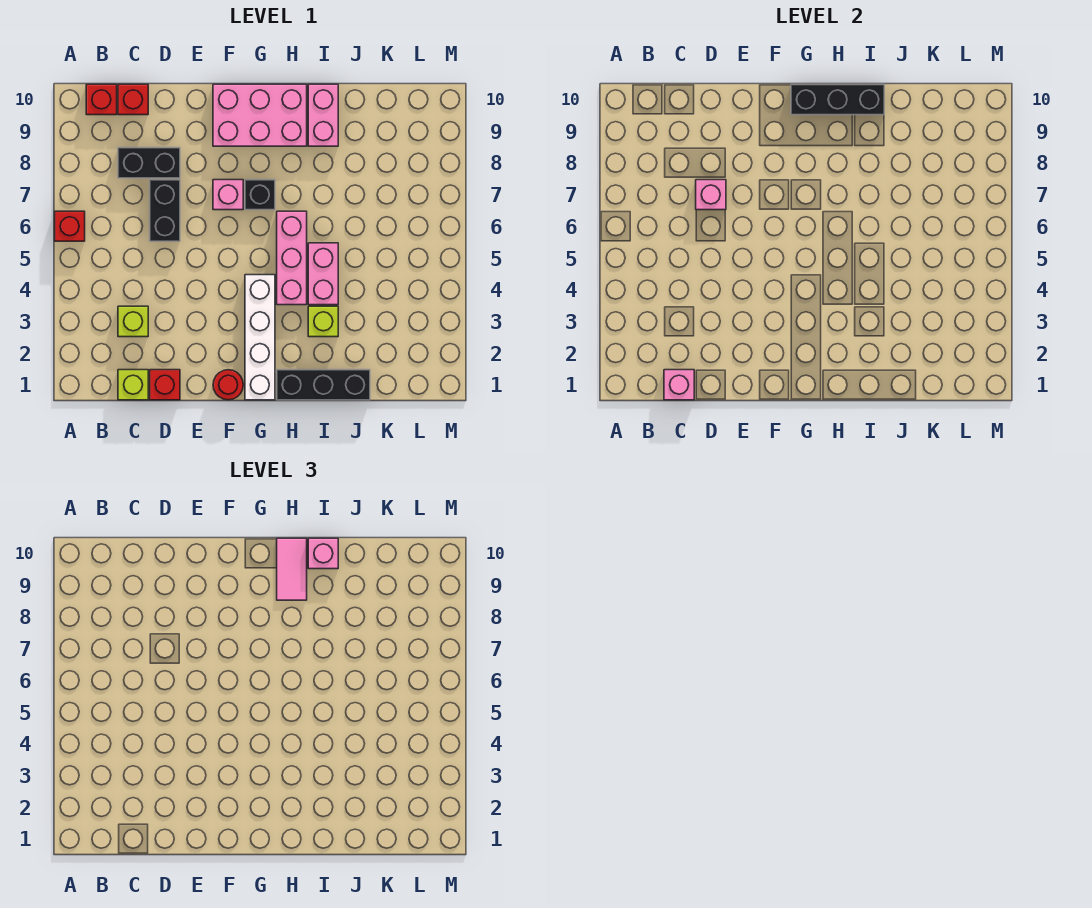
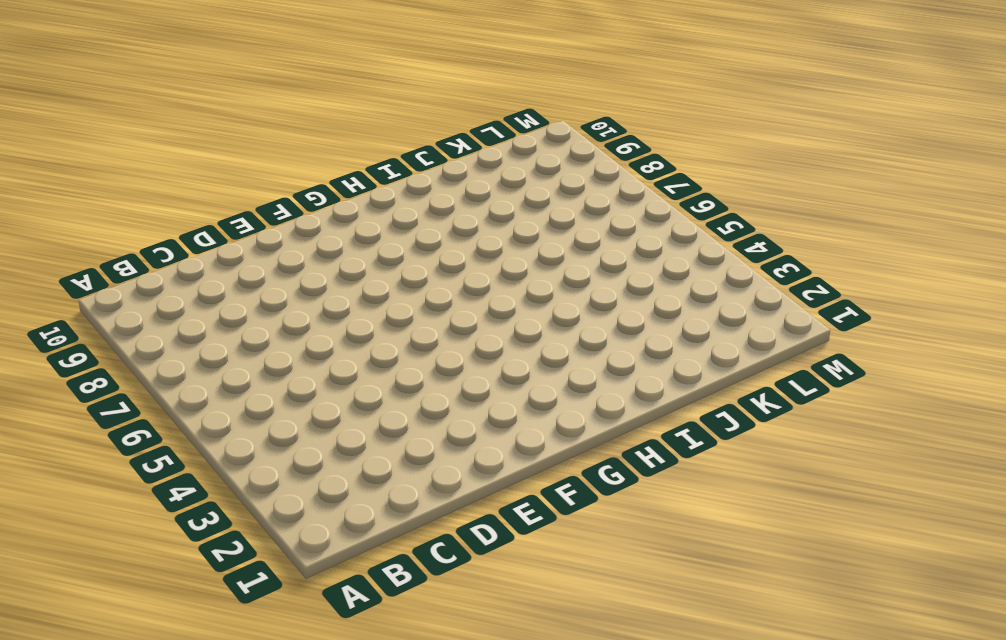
none -> red brick A6 level 1
none -> red brick B10 level 1
none -> lime brick C1 level 1

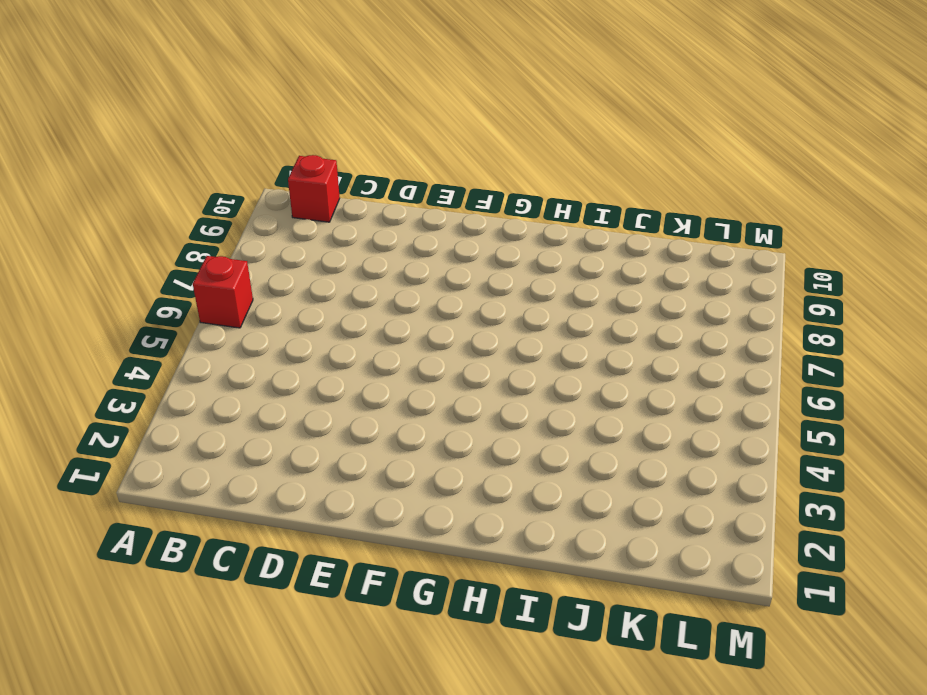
none -> lime brick C1 level 1
none -> lime brick C3 level 1
none -> black brick C8:D8 level 1

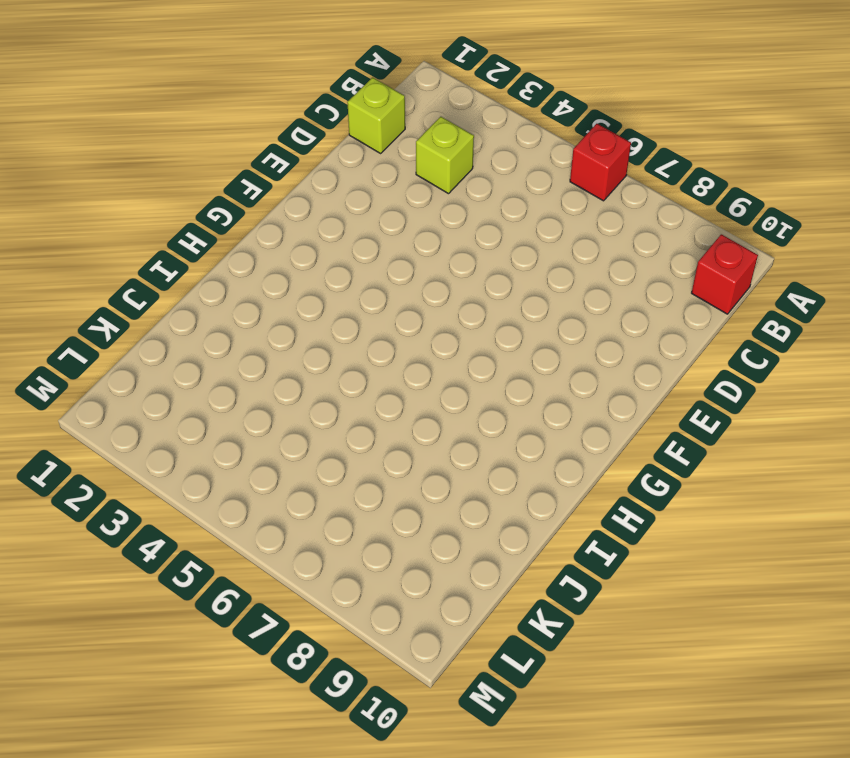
none -> black brick C8:D8 level 1
none -> red brick C10 level 1
none -> red brick D1 level 1

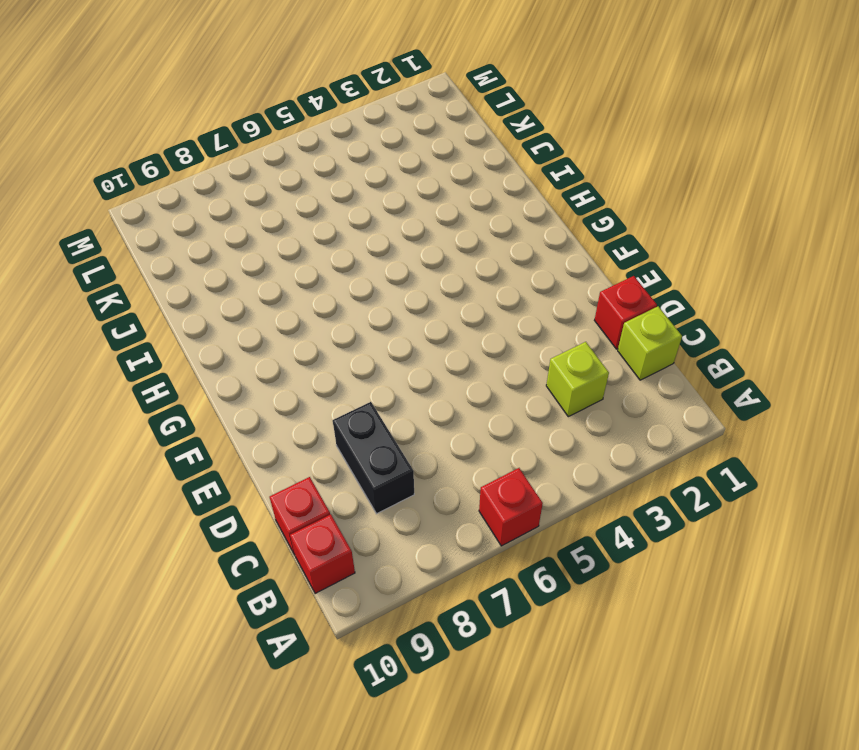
none -> black brick D6:D7 level 1
none -> red round brick F1 level 1
none -> pink brick F7 level 1

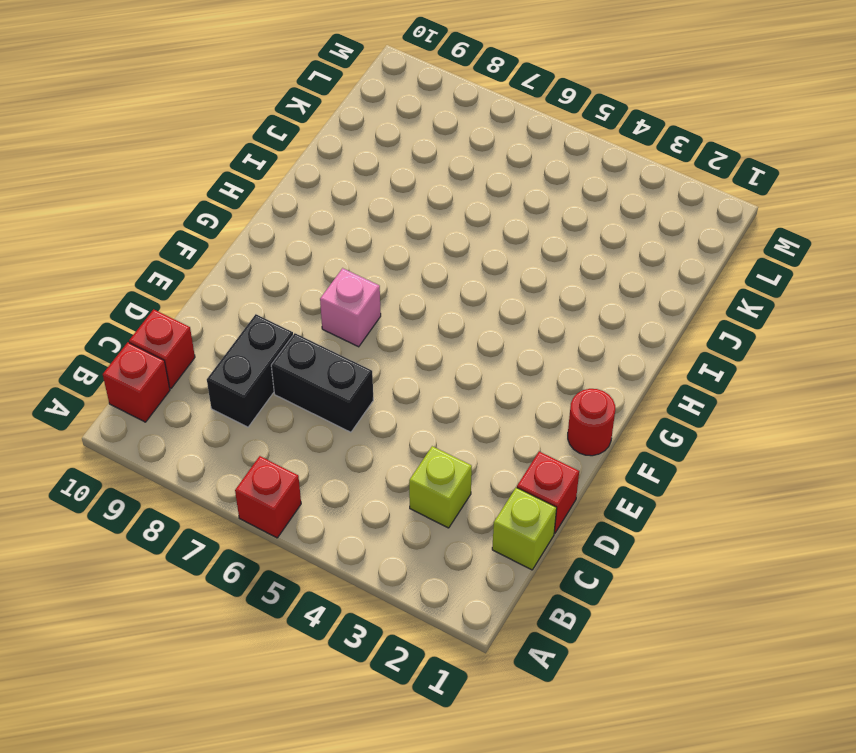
none -> pink brick F9:H10 level 1
none -> white brick G1:G4 level 1
none -> black brick G7 level 1

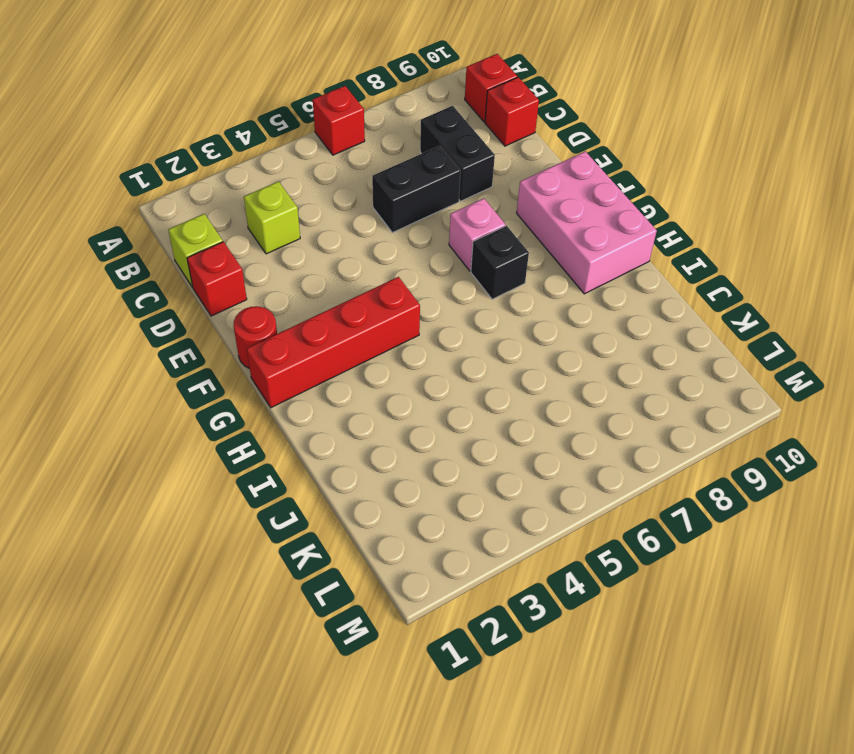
red brick G1:G4 level 1 -> white brick G1:G4 level 1
none -> black brick H1:J1 level 1
none -> pink brick H4:H6 level 1
none -> lime brick I3 level 1

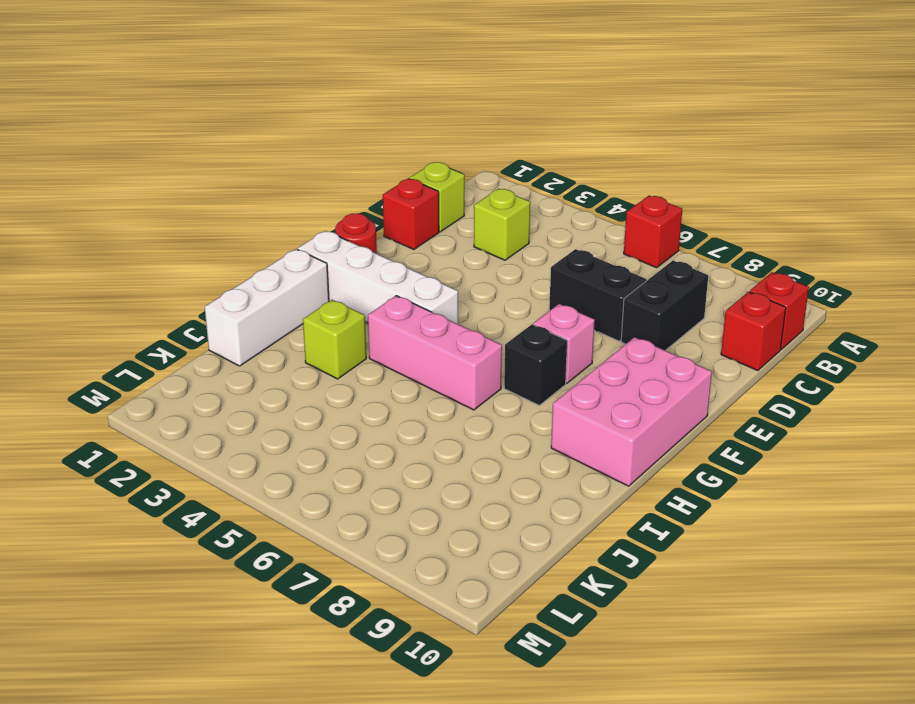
white brick H1:J1 level 1 -> black brick H1:J1 level 1
none -> pink brick I4:I5 level 1
none -> pink brick I9:I10 level 1
none -> pink brick C1 level 2

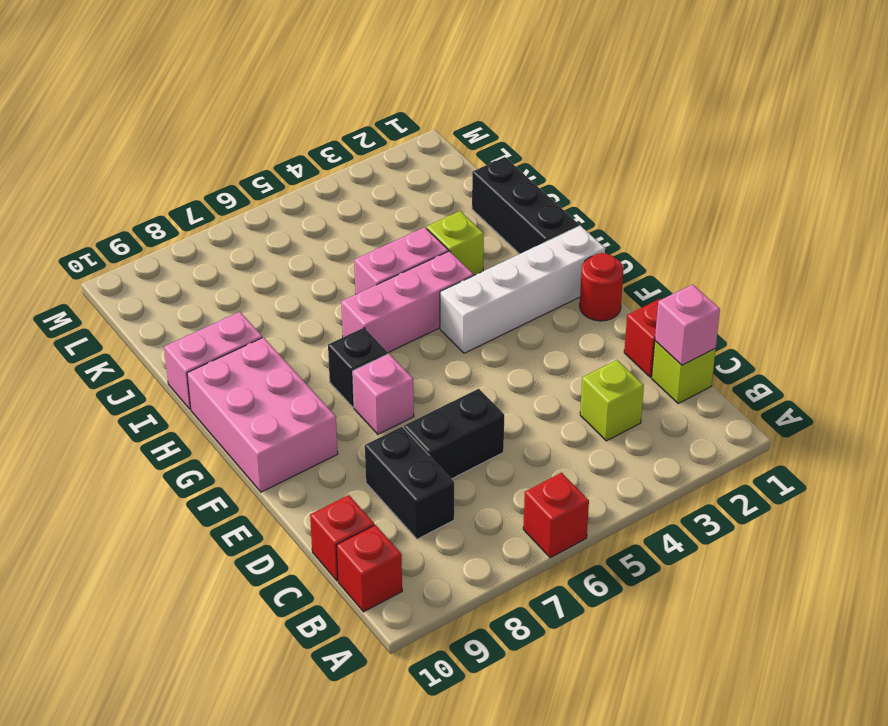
none -> pink brick D7 level 2
none -> black brick G10:I10 level 2
none -> pink tile H9:H10 level 3

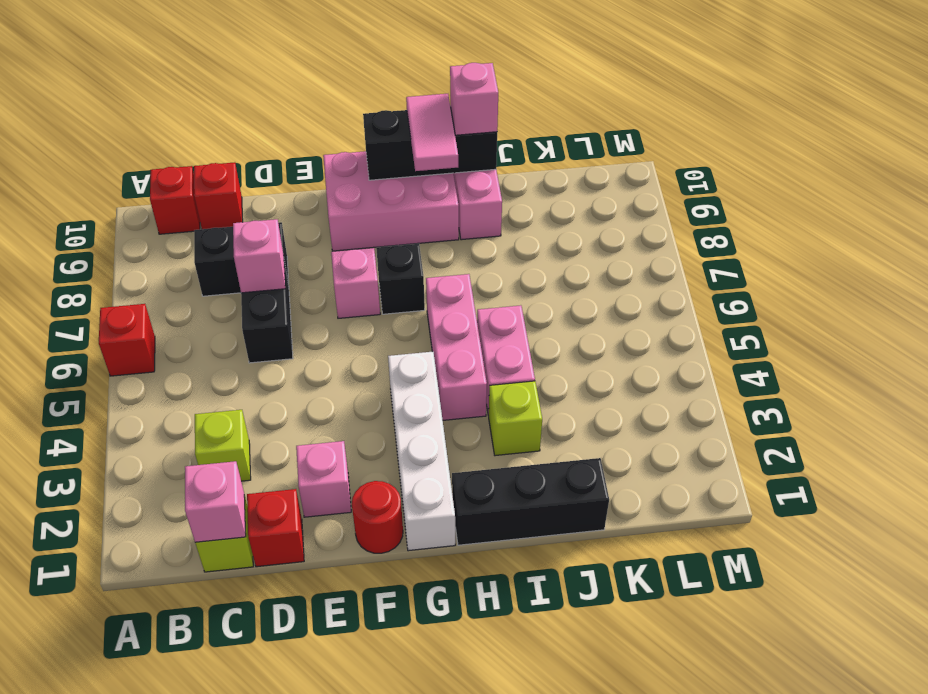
pink brick E2 level 1 -> none

